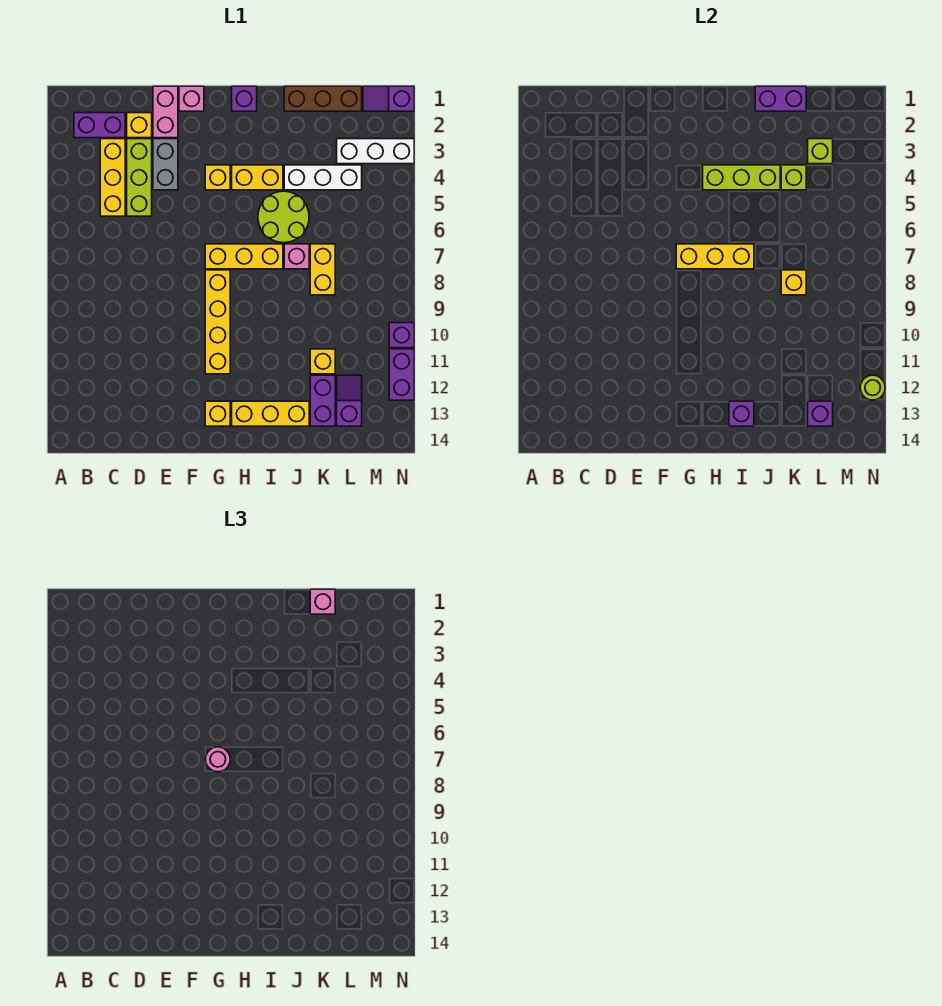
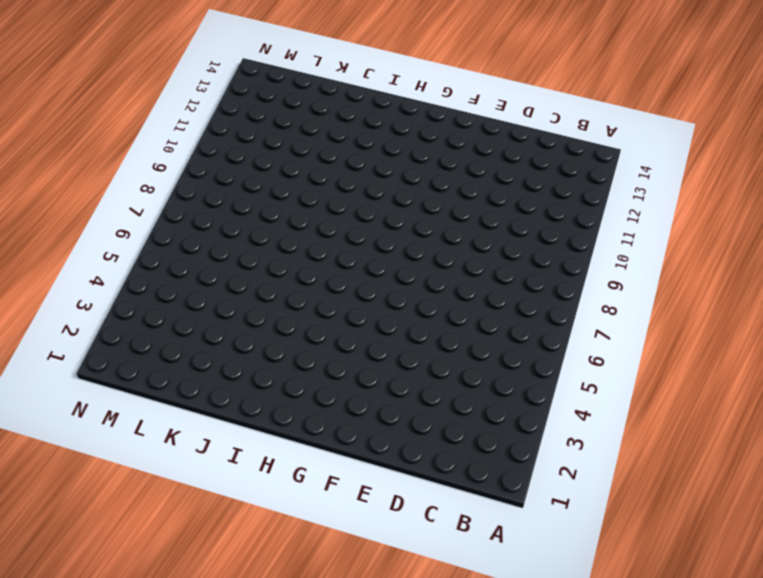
none -> purple brick B2:C2 level 1
none -> yellow brick C3:C5 level 1
none -> yellow brick D2 level 1
none -> lime brick D3:D5 level 1

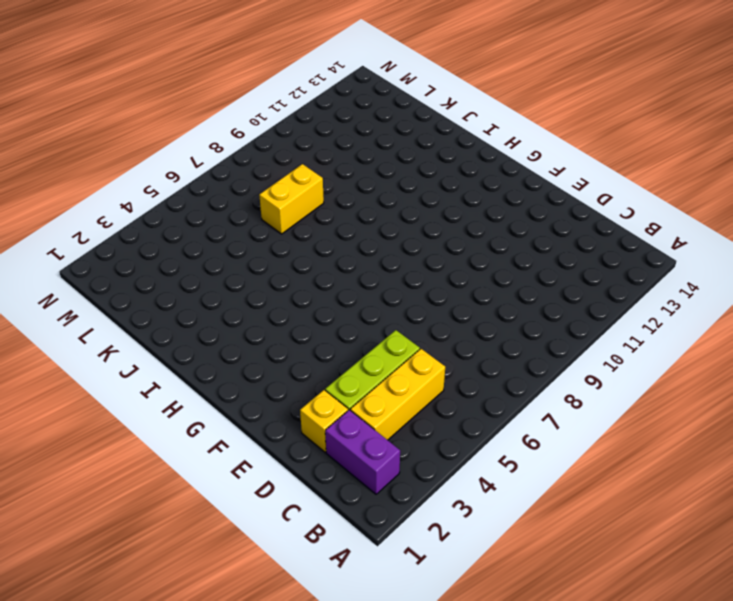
none -> pink brick E1:E2 level 1
none -> grey brick E3:E4 level 1
none -> pink brick F1 level 1
none -> yellow brick G4 level 1

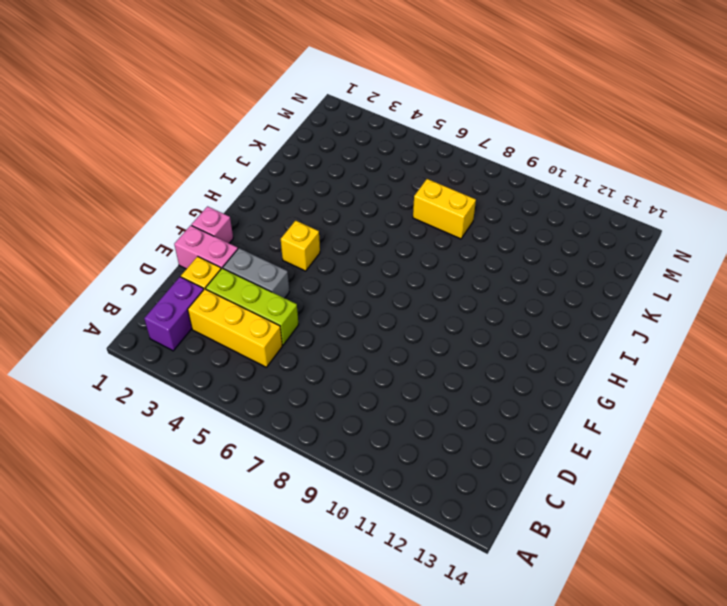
none -> yellow brick G7:I7 level 1
none -> yellow brick G8:G11 level 1
none -> yellow brick G13 level 1
none -> purple brick H1 level 1

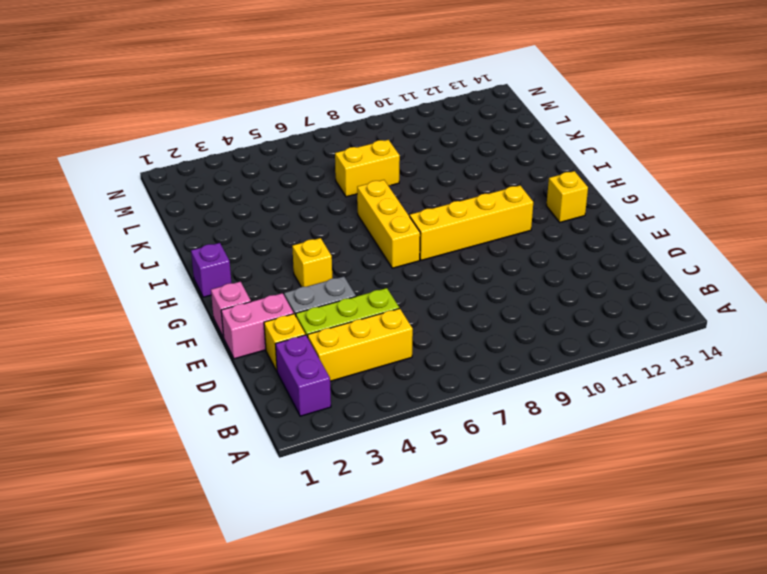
none -> yellow brick H4:I4 level 1
none -> yellow brick H13:J13 level 1
none -> lime round brick I5:J6 level 1
none -> brown brick J1:L1 level 1

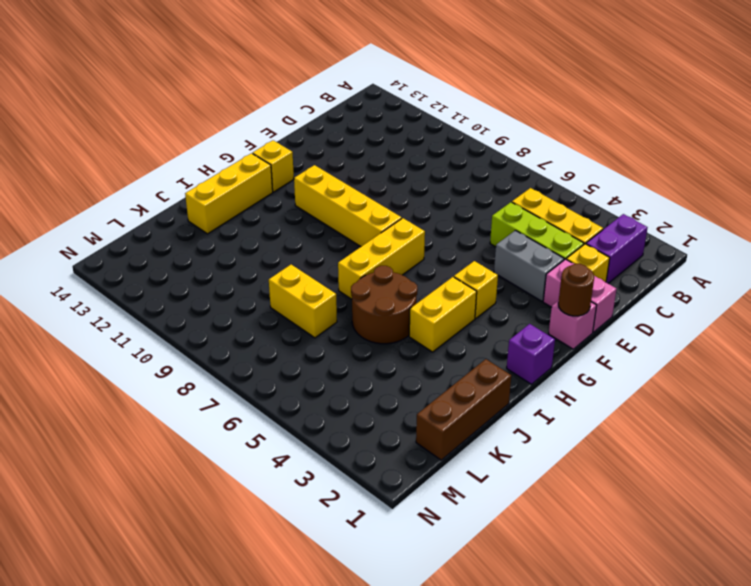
brown round brick F1 level 2 -> none
brown round brick I5:J6 level 1 -> lime round brick I5:J6 level 1
none -> white brick J4:L4 level 1
none -> pink brick J7 level 1
none -> yellow brick K11 level 1
none -> purple brick K12:K13 level 1

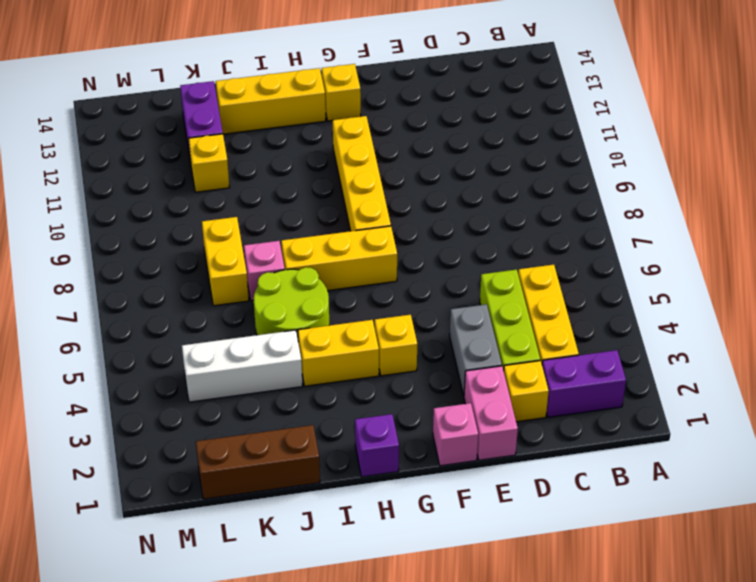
none -> white brick L3:N3 level 1
none -> purple slope L12:L13 level 1 top 13
none -> purple slope M1:N1 level 1 top N
none -> purple brick N10 level 1

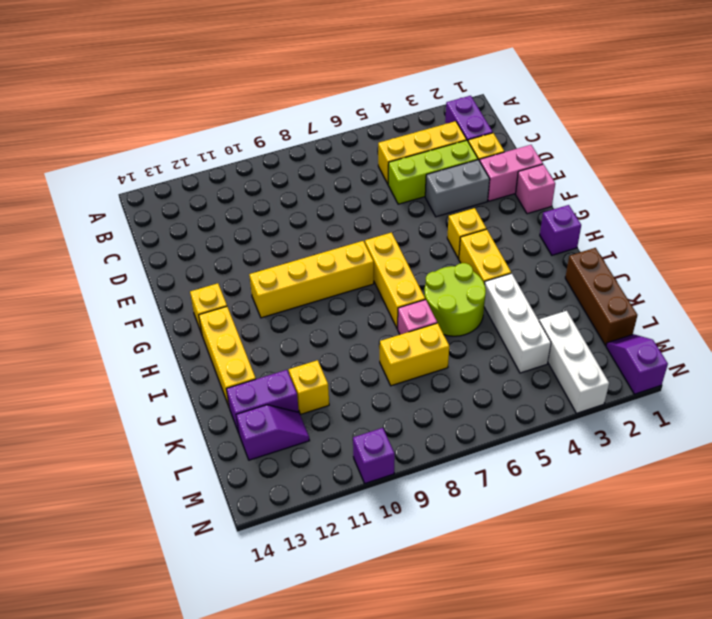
none -> purple brick N11:N12 level 1
none -> yellow brick G7:I7 level 2
none -> lime brick H4:J4 level 2
none -> purple brick I13 level 2

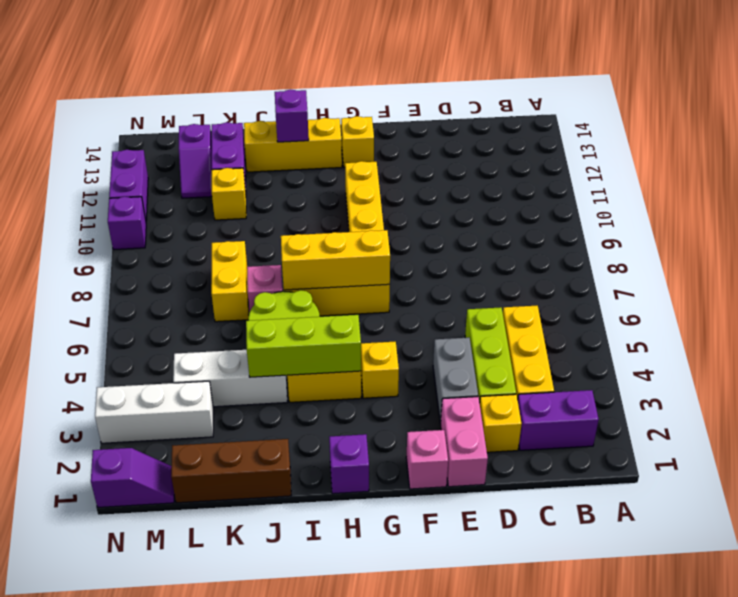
none -> purple brick J1:K1 level 2
none -> lime brick K4 level 2
none -> yellow brick K8 level 2
none -> lime brick L3 level 2

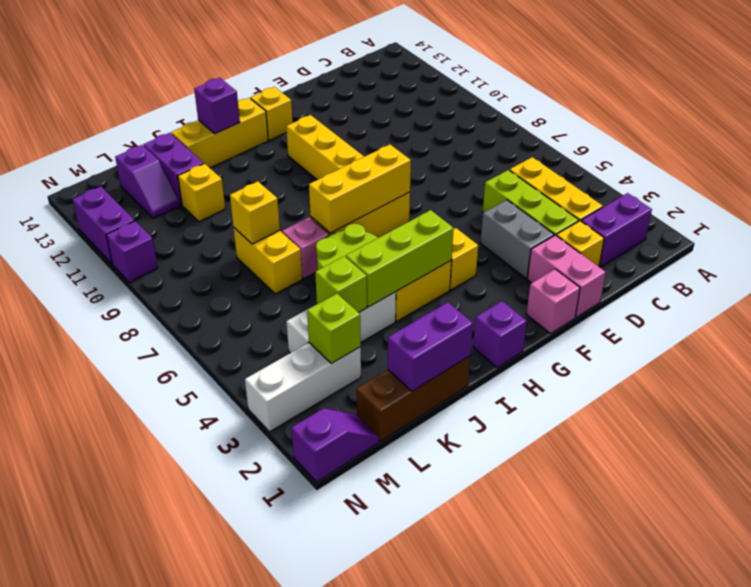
none -> purple brick L13 level 2
none -> lime round brick N12 level 2
none -> pink round brick G7 level 3
none -> pink brick K1 level 3

